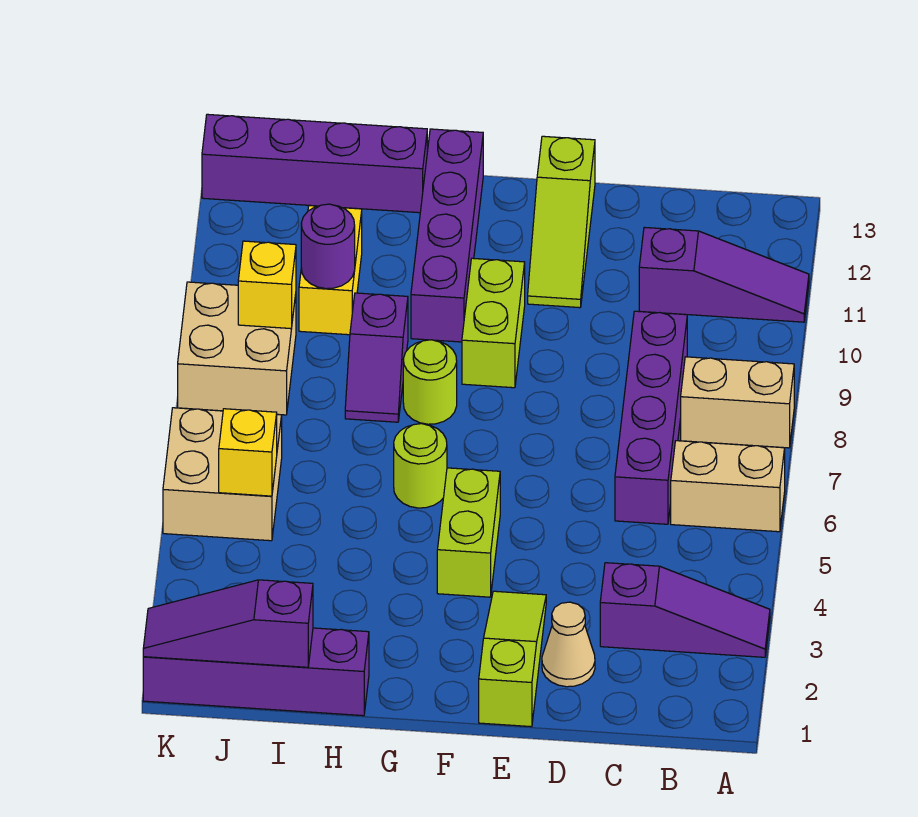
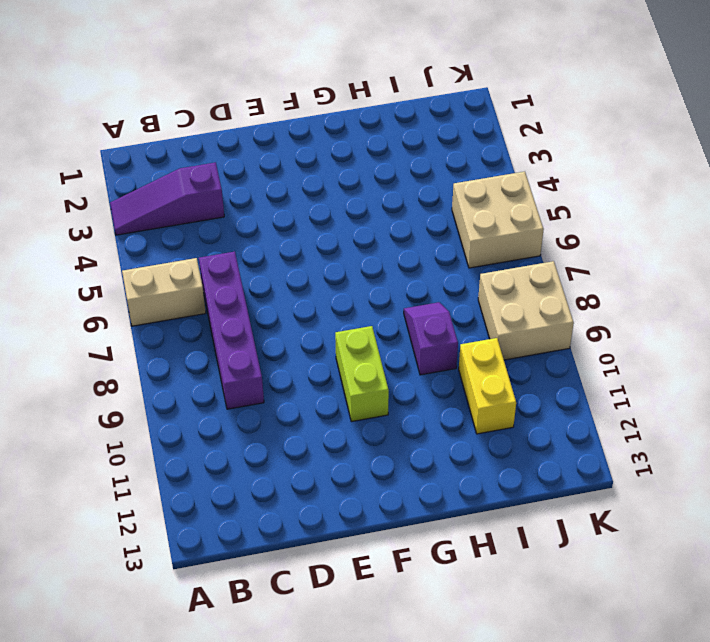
none -> tan brick A8:B8 level 1
none -> purple slope A11:C11 level 1 top C
none -> tan cone D2 level 1

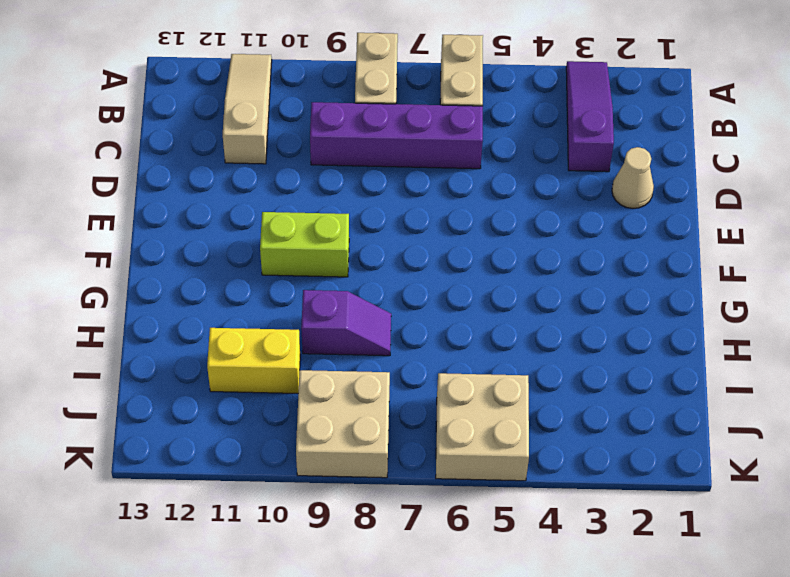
tan slope A11:C11 level 1 top C -> purple slope A11:C11 level 1 top C
none -> lime slope E1:E3 level 1 top 1
none -> lime slope E11:E13 level 1 top 13
none -> lime brick F4:F5 level 1

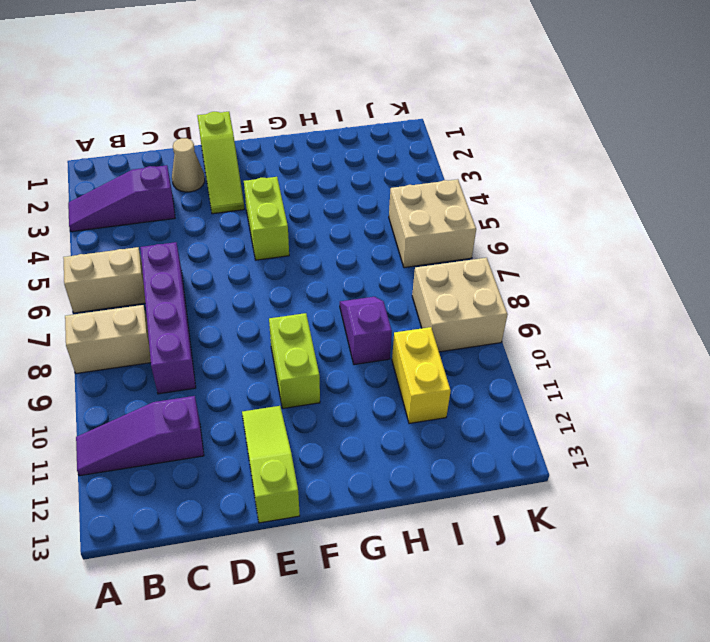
none -> lime round brick G6 level 1
none -> lime round brick G8 level 1
none -> purple brick G10:G13 level 1

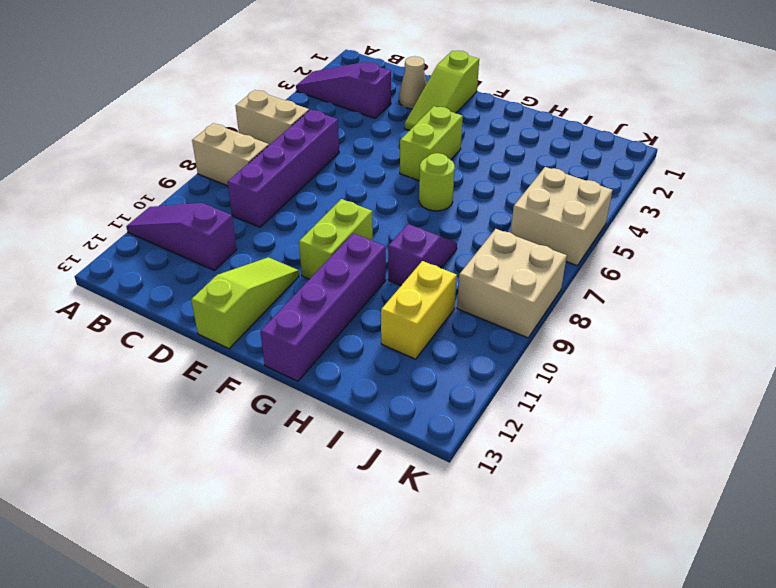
none -> lime round brick G8 level 1
none -> purple brick H1:K1 level 1
none -> purple brick H13:K13 level 1

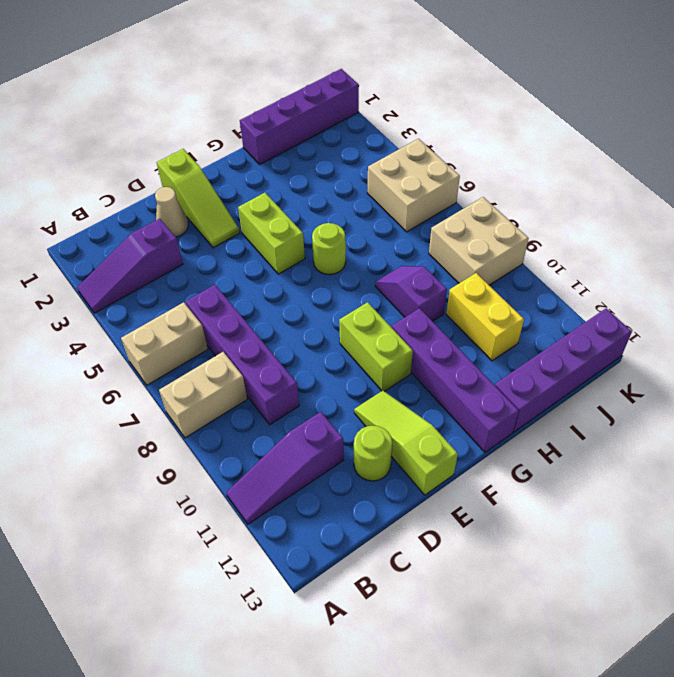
lime round brick D12 level 1 -> lime round brick G8 level 1
none -> purple slope I1:K1 level 2 top I
none -> purple round brick I10 level 2
none -> yellow brick J5 level 2

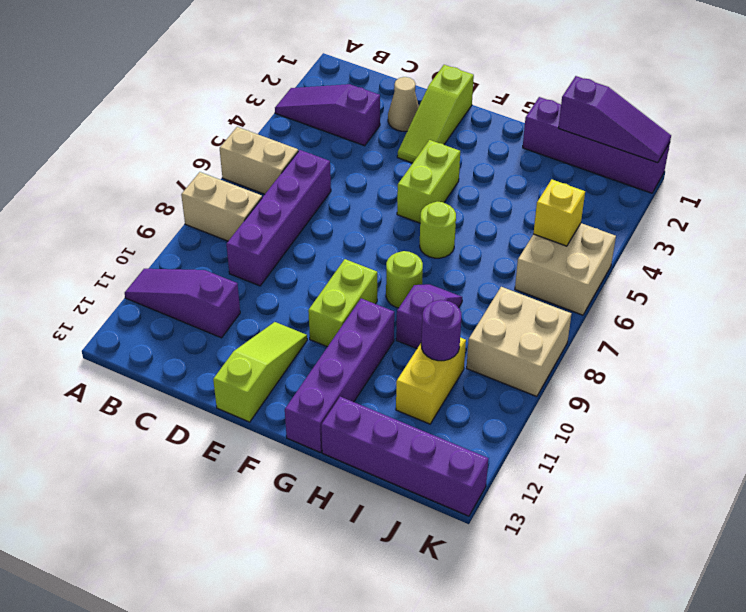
none -> yellow brick J9 level 2

